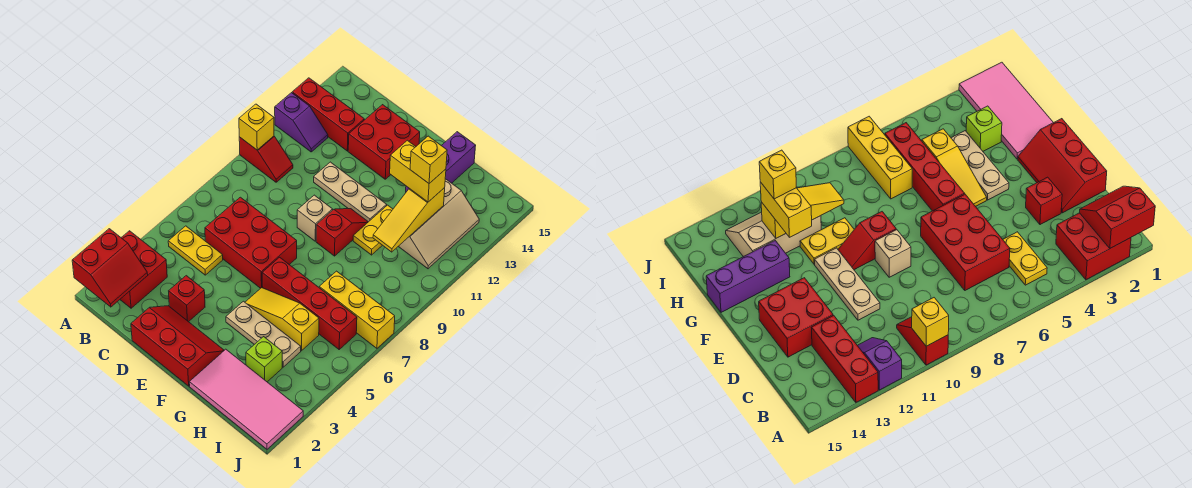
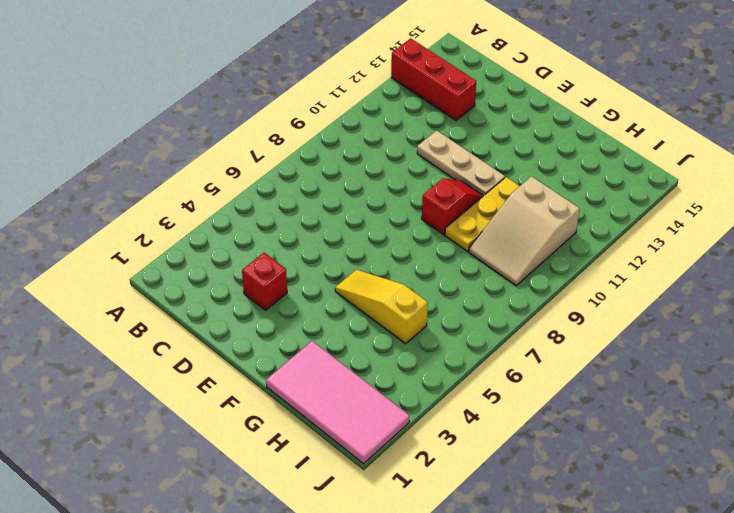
yellow plate G9:G11 level 1 -> yellow plate G10:G11 level 1
tan slope H9:I11 level 1 top 11 -> tan slope H11:I13 level 1 top H
none -> red brick A2:B3 level 1
none -> red slope A10:B10 level 1 top A
none -> purple slope A12:B12 level 1 top A

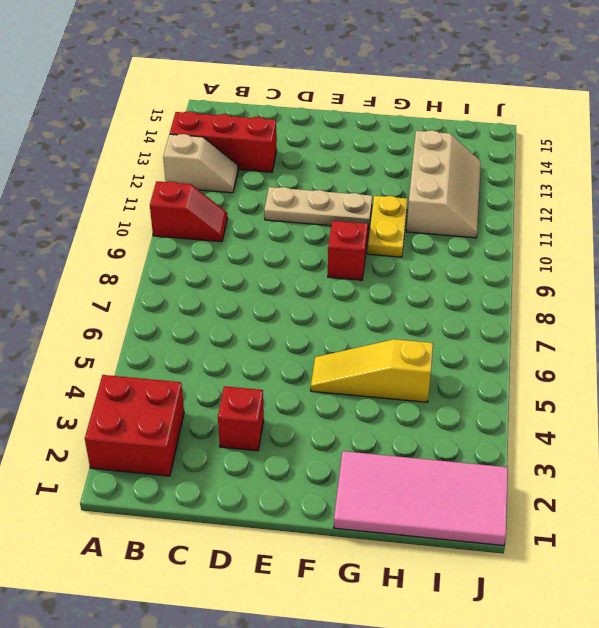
tan slope A12:B12 level 1 top A -> purple slope A12:B12 level 1 top A
none -> yellow plate B5:C5 level 1
none -> red brick C6:E7 level 1
none -> red slope D1:F2 level 1 top 1

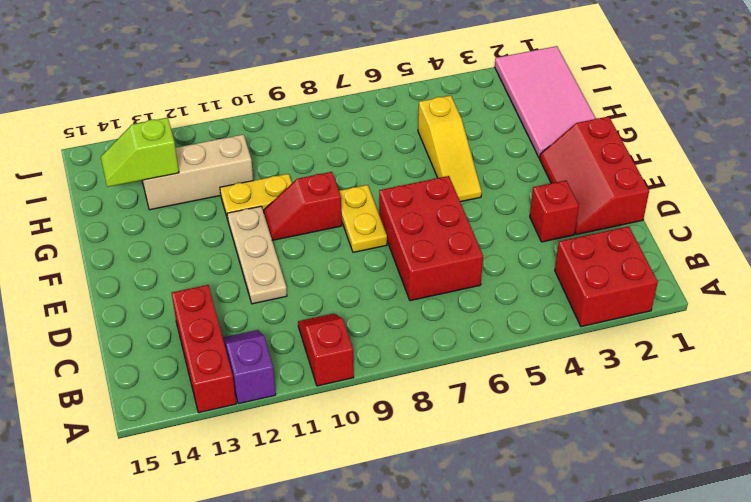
yellow plate E8:F8 level 1 -> yellow plate B5:C5 level 1
lime slope H13:H14 level 2 top 13 -> none
none -> red brick D13:E14 level 1
none -> tan brick E9 level 1
none -> tan plate F4:H4 level 1

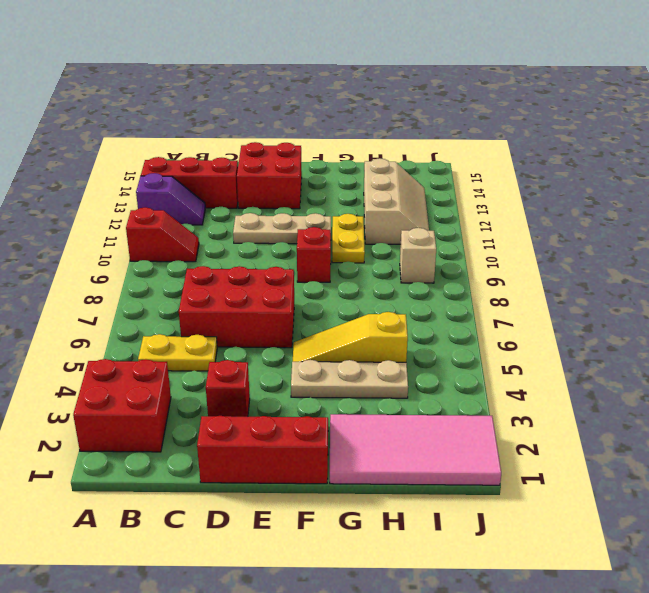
tan brick I9 level 1 -> tan brick E9 level 1
none -> red brick F6:I6 level 1
none -> purple brick G13:G15 level 1
none -> lime brick H3 level 1

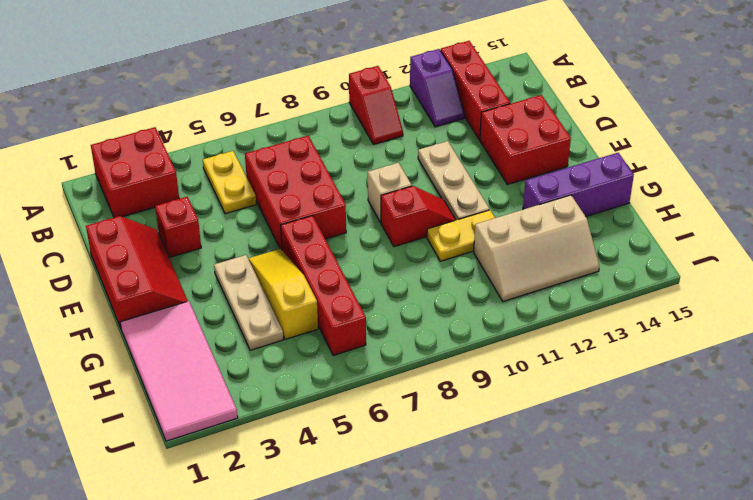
none -> lime brick H3 level 1
none -> yellow brick H7:J7 level 1
none -> red slope A1:B2 level 2 top A

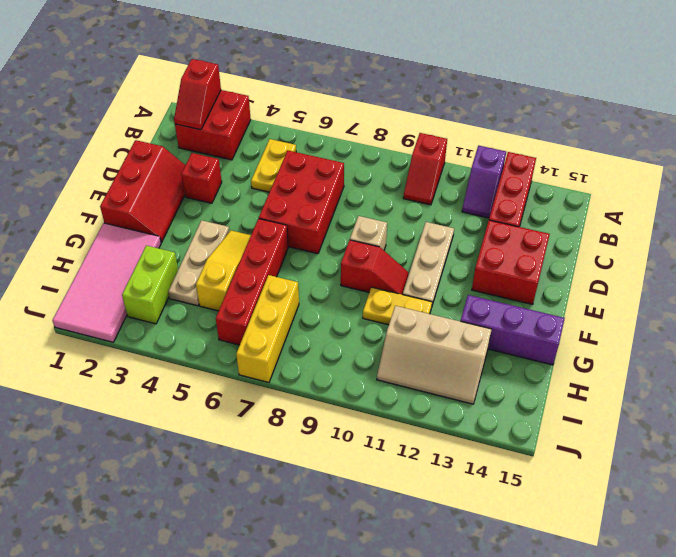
red slope A2:B2 level 2 top A -> red slope A1:B2 level 2 top A
lime brick H3:I3 level 1 -> lime brick H3 level 1
none -> yellow brick A10 level 2
none -> yellow slope H10:H12 level 2 top 12
none -> yellow brick G12:H12 level 3

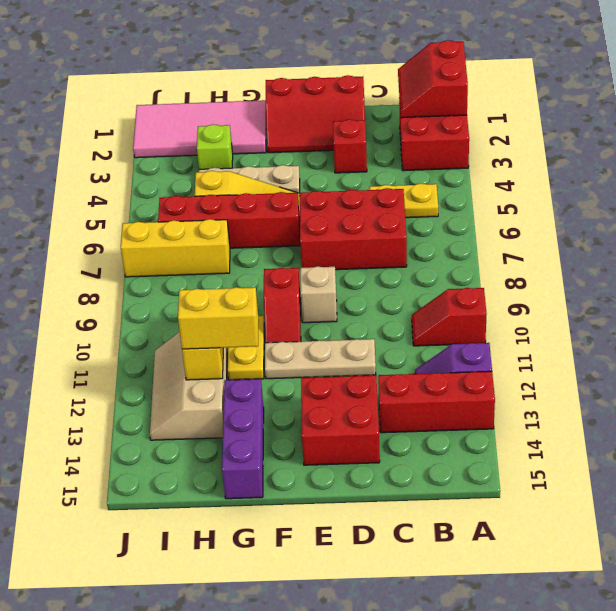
none -> yellow brick A10 level 2
none -> yellow brick H12 level 4

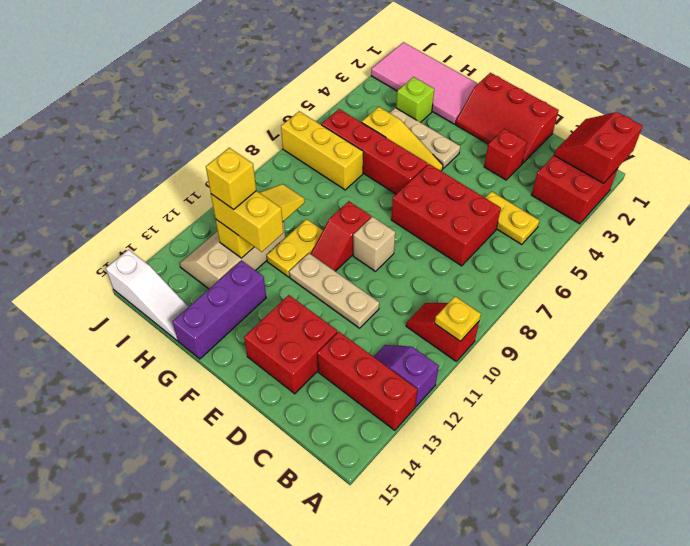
yellow plate A10 level 2 -> yellow brick A10 level 2
white slope H15:J15 level 1 top J -> none

